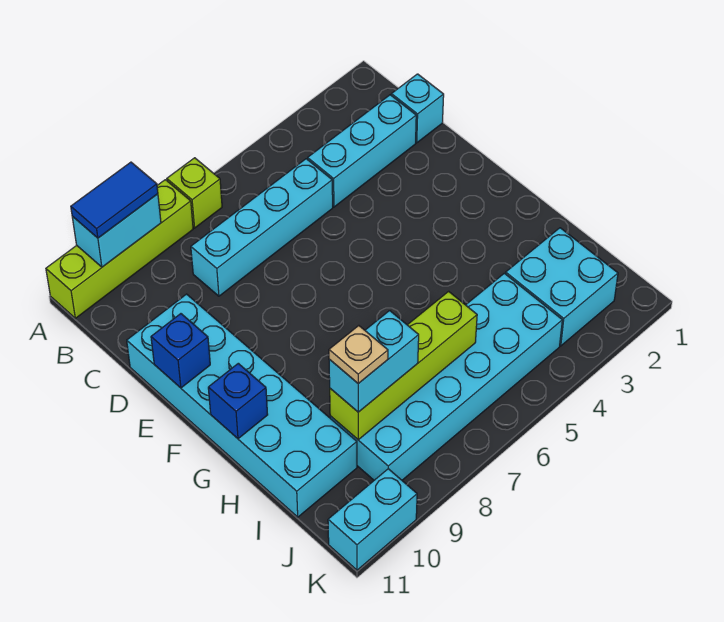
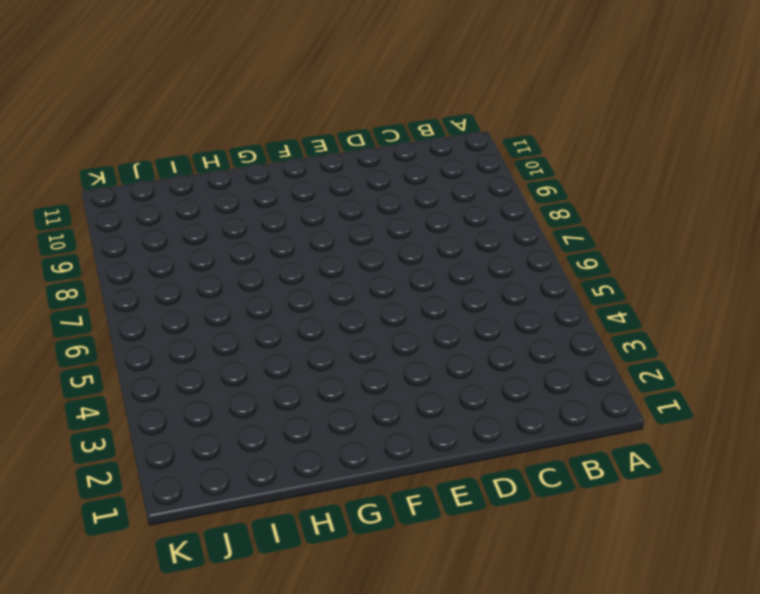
none -> lime brick A7 level 1
none -> lime brick A8:A11 level 1
none -> cyan brick C1 level 1

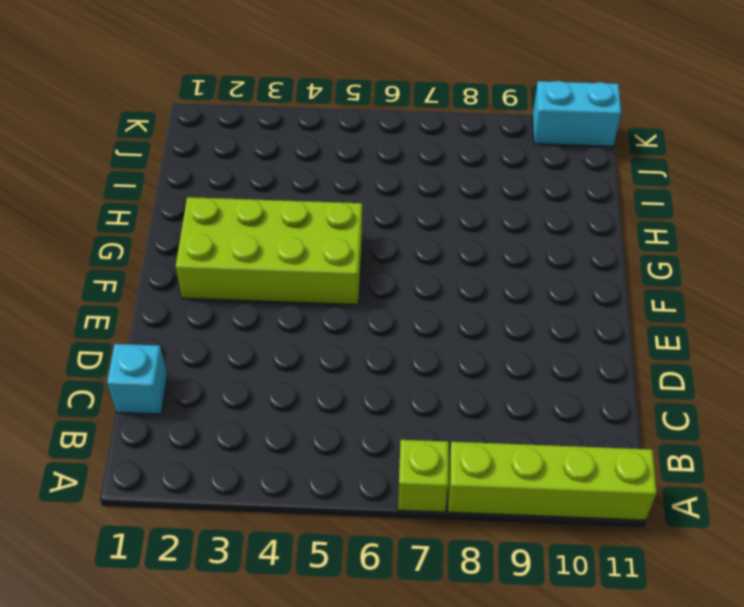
lime brick F2:G5 level 1 -> none
none -> cyan brick C2:C4 level 1
none -> cyan brick C5:C8 level 1
none -> cyan brick D10:I11 level 1

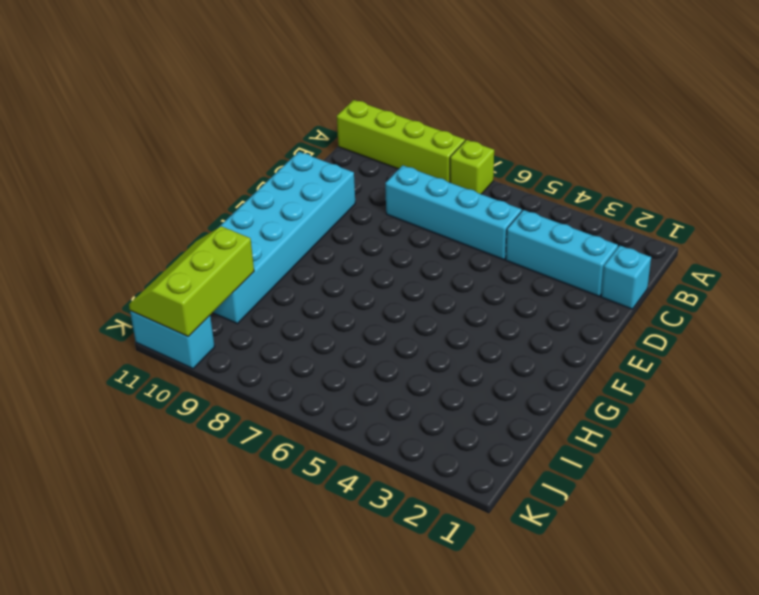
lime slope I10:K11 level 2 top 10 -> none
none -> cyan brick I2:J3 level 1
none -> cyan brick I4:J9 level 1
none -> cyan brick A9:A10 level 2

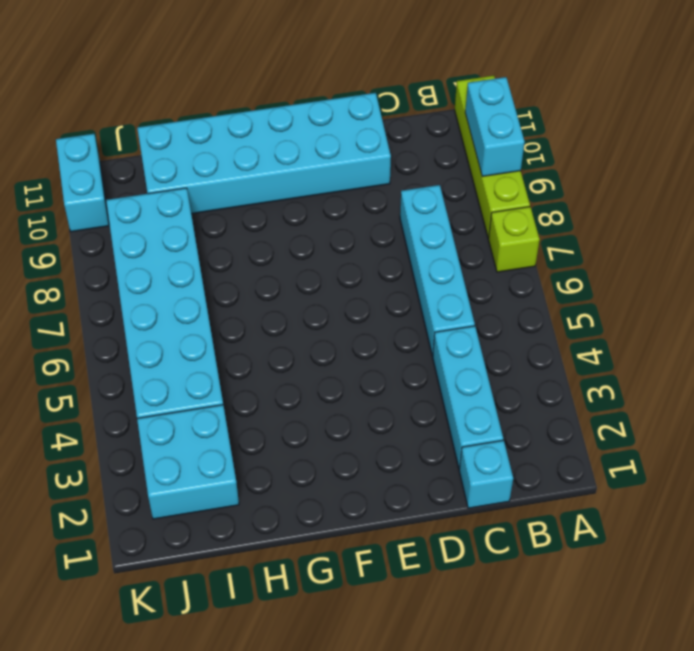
none -> blue brick E11 level 2
none -> blue brick G11 level 2
none -> lime brick I6:I9 level 2

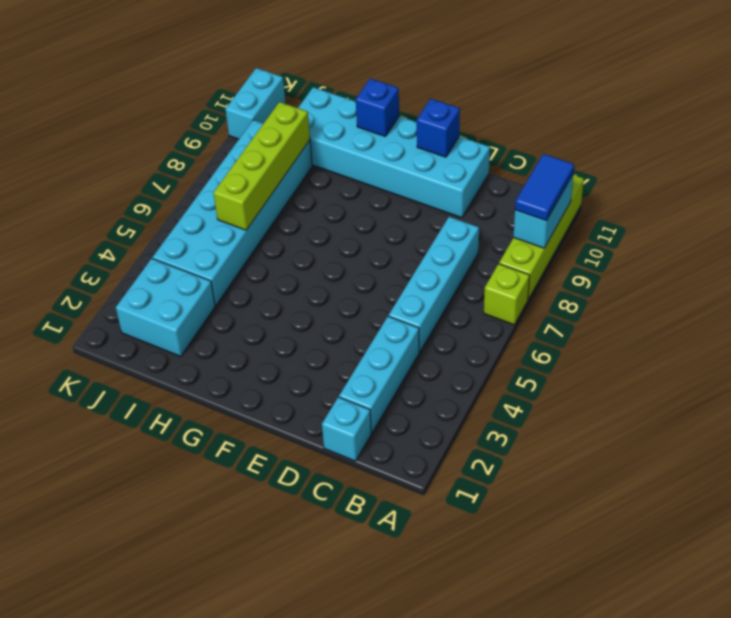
none -> cyan brick I8:I9 level 3
none -> tan plate I9 level 4

